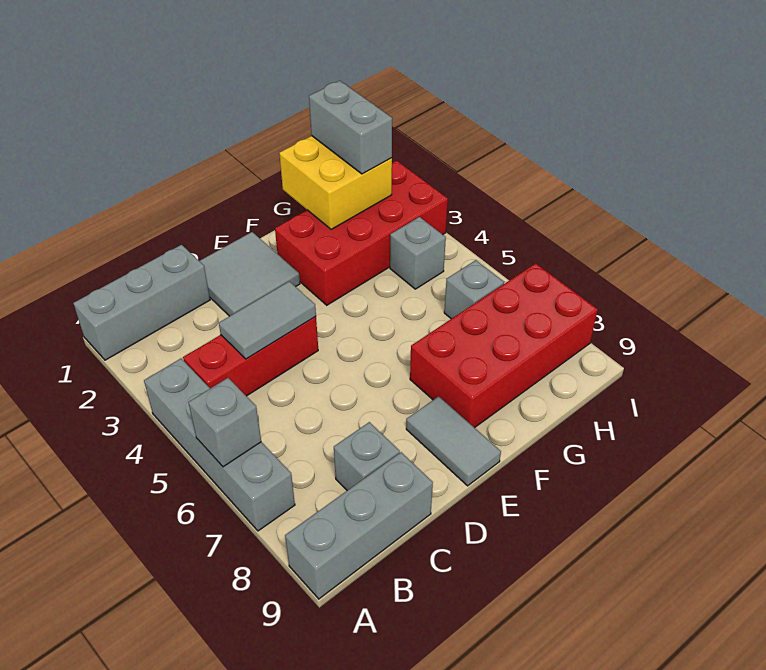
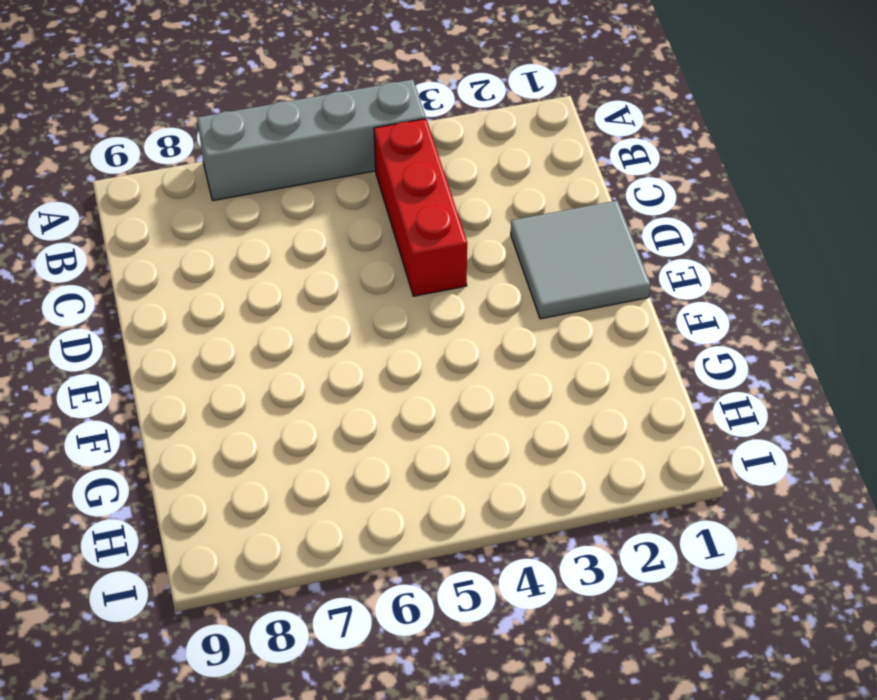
none -> grey brick A1:C1 level 1
none -> grey brick A9:C9 level 1
none -> grey brick C8 level 1

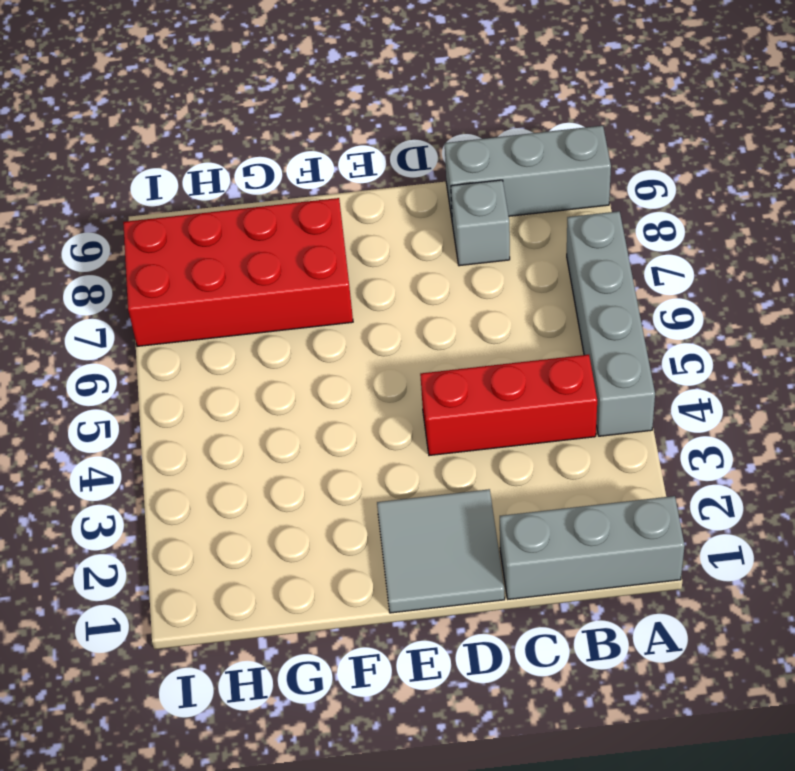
none -> grey tile E8:E9 level 1
none -> red brick F2:I3 level 1
none -> grey brick H4 level 1

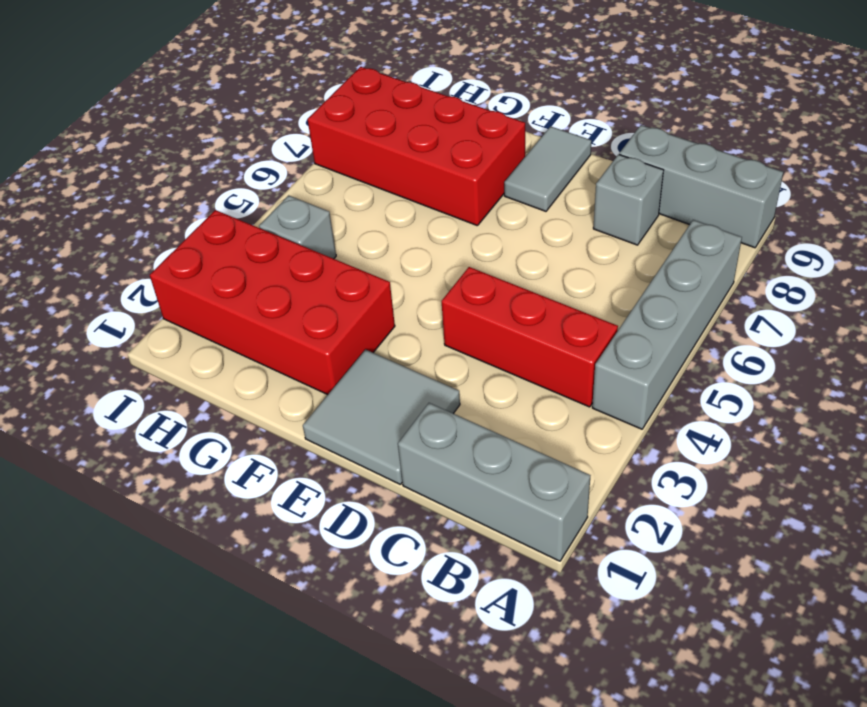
none -> grey brick H6 level 1
none -> grey brick A6 level 2
none -> grey tile C4:D4 level 2

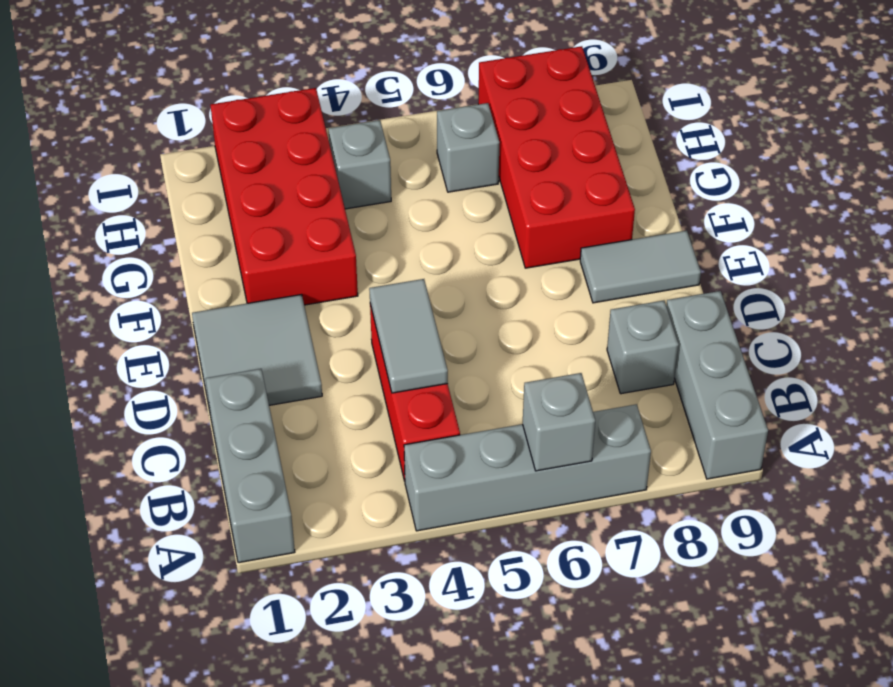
none -> yellow brick G1:H2 level 2
none -> grey brick H1:H2 level 3

